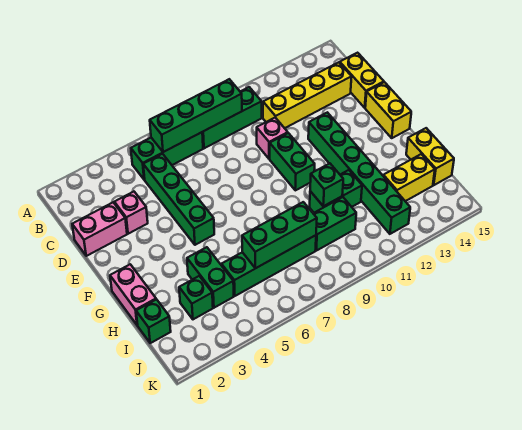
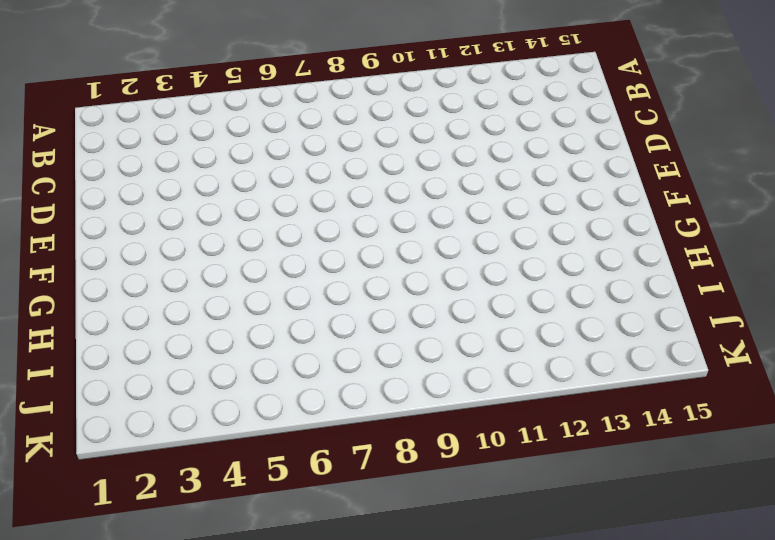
none -> green brick B5:B7 level 1
none -> green brick B8:B10 level 1
none -> green brick C5:F5 level 1

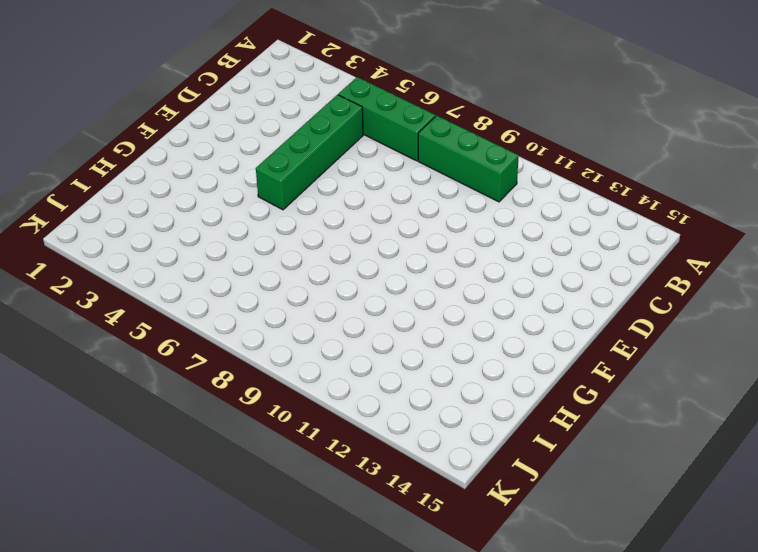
none -> yellow brick C11:C14 level 1
none -> yellow brick C15:D15 level 1
none -> pink brick D1:D2 level 1

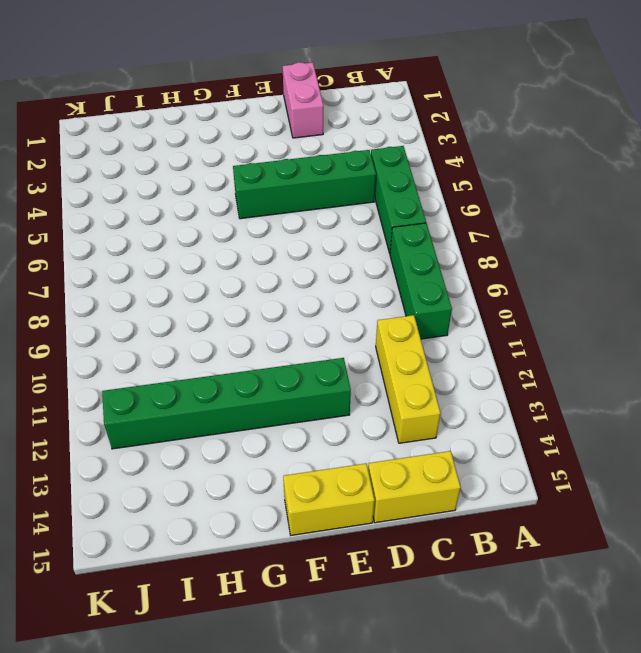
yellow brick C11:C13 level 1 -> yellow brick C11:C14 level 1
none -> pink brick D3 level 1
none -> pink brick D10 level 1
none -> green brick E10:F10 level 1

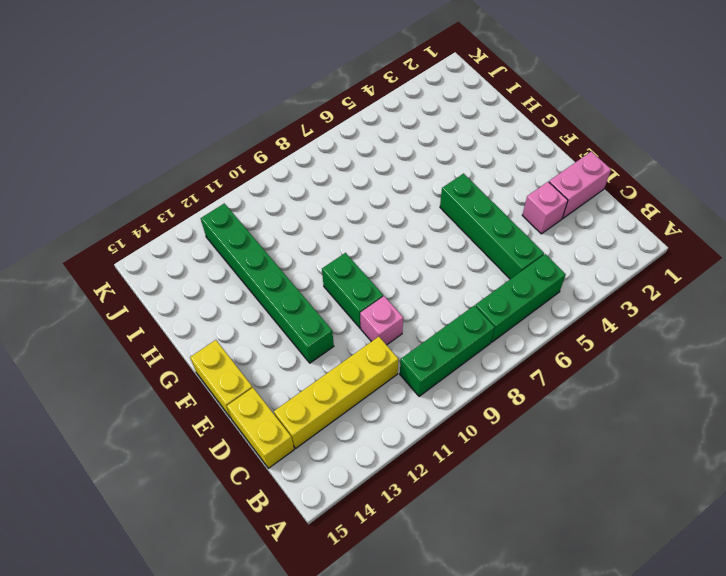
none -> pink brick G1:H1 level 1
none -> green brick H4:I4 level 1
none -> green brick H10:H11 level 1

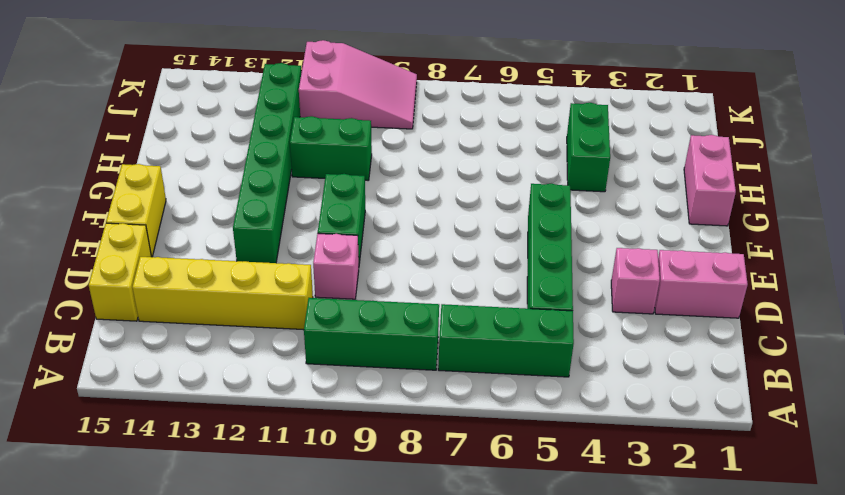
pink slope J9:K11 level 1 top 11 -> none
none -> yellow brick H15:I15 level 1
none -> green brick I1 level 1
none -> green brick I3 level 1

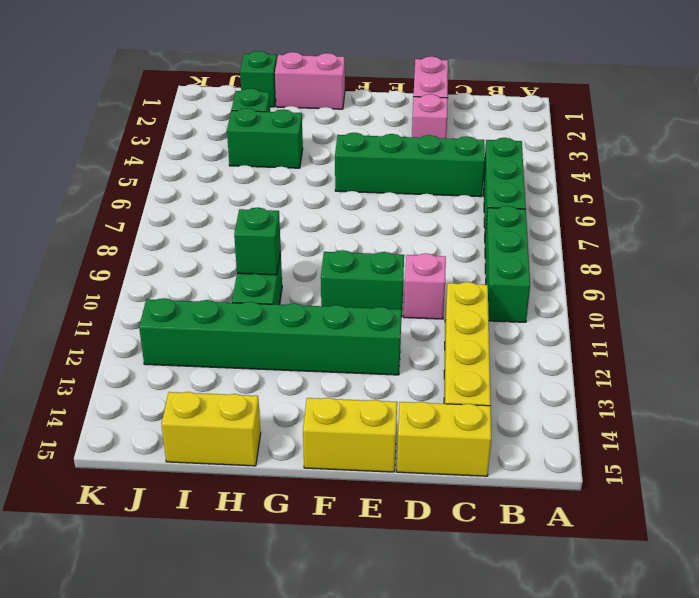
none -> green brick I5:I8 level 1
none -> green brick I9:I10 level 1
none -> yellow brick I13:I14 level 1

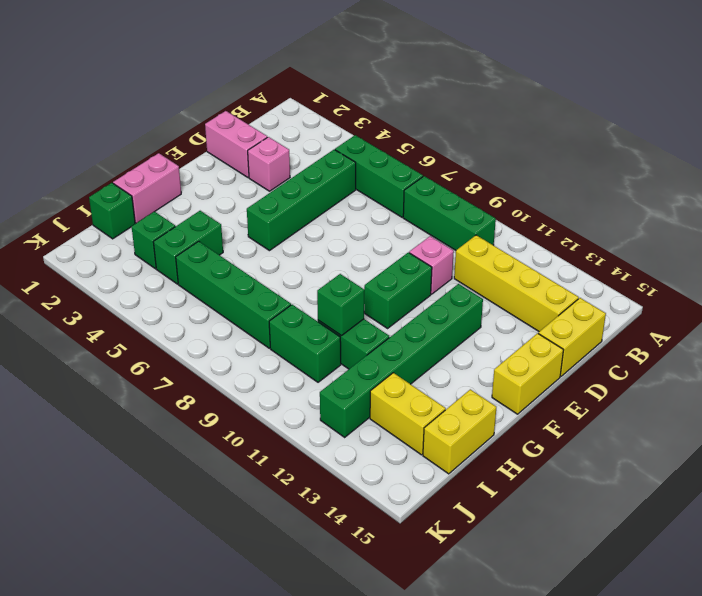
none -> green brick B6:B9 level 2
none -> green brick I6:I8 level 2

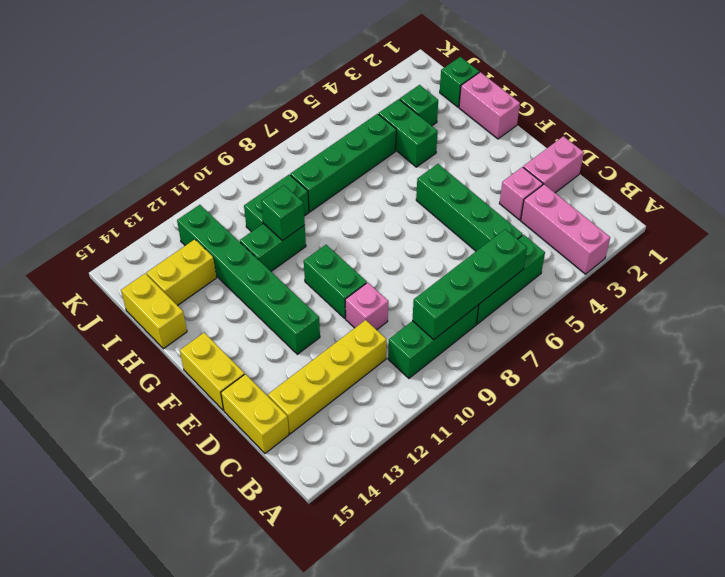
pink brick A3:C3 level 1 -> none
none -> green brick I6:I8 level 2

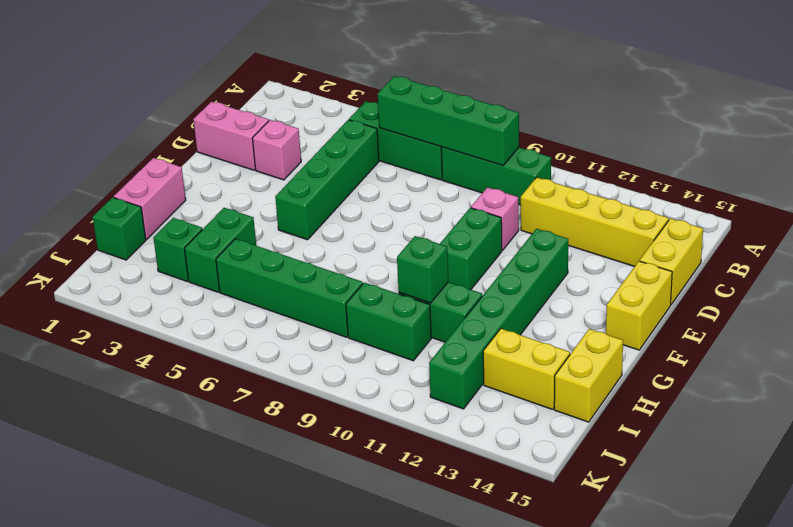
none -> green brick I6:I8 level 2

